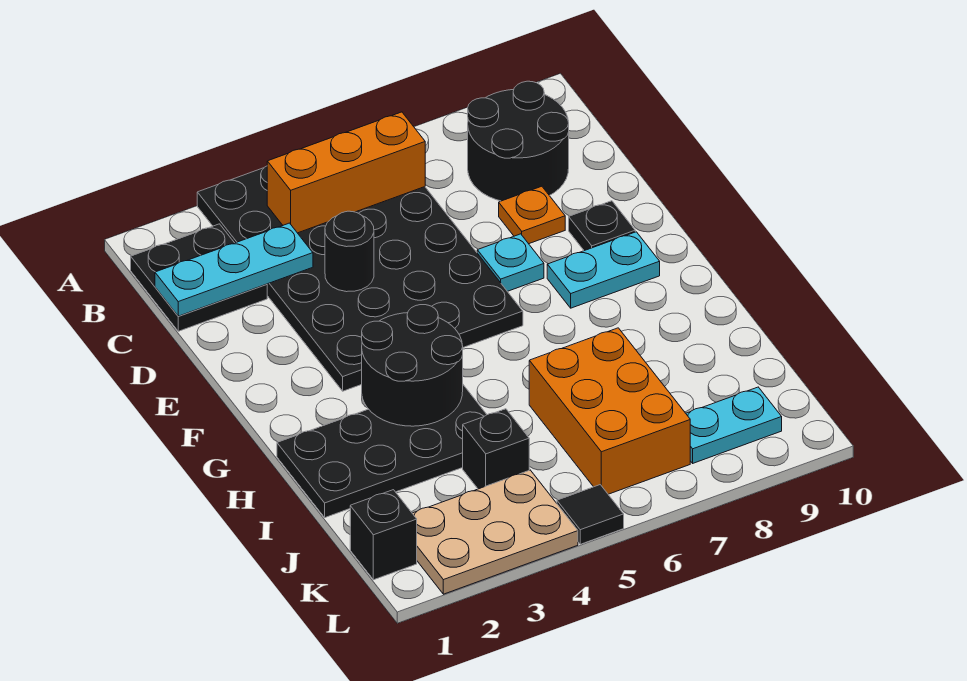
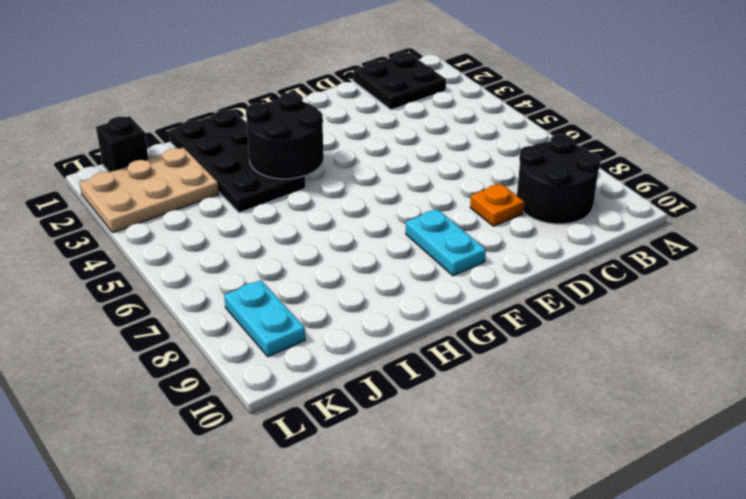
tan plate J2:L3 level 1 -> tan plate K2:L4 level 1
none -> black plate A3:F6 level 1
none -> cyan plate E7 level 1
none -> black plate E9 level 1

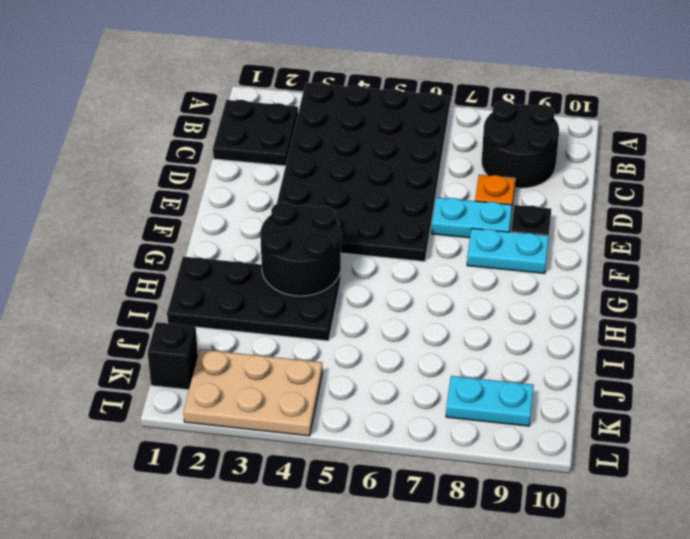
cyan plate E7:E8 level 1 -> cyan plate E7 level 1
none -> orange brick I6:K7 level 1
none -> black brick J4 level 1
none -> black tile L5 level 1

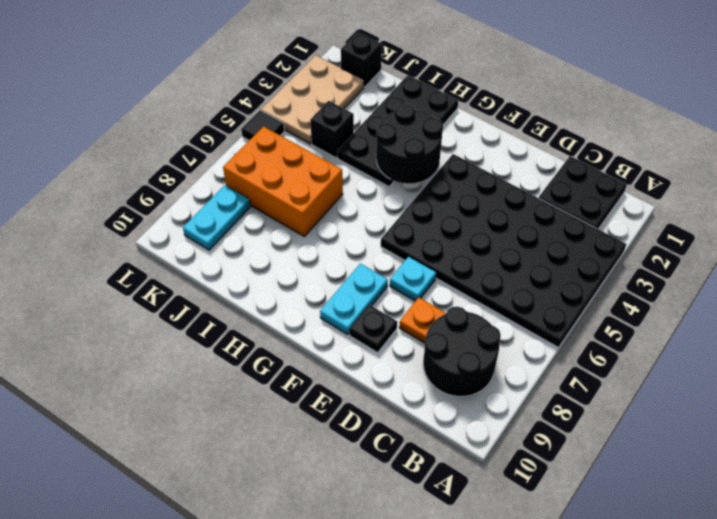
none -> orange brick B4:B6 level 2
none -> cyan plate C1:C3 level 2
none -> black round brick D4 level 2

